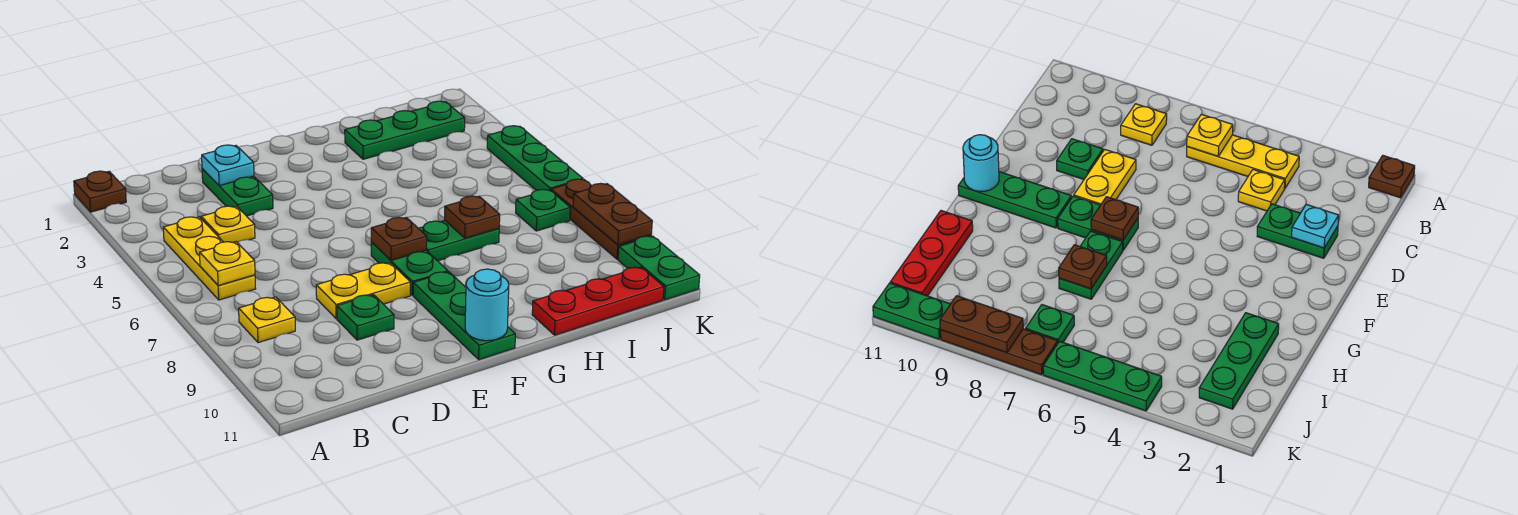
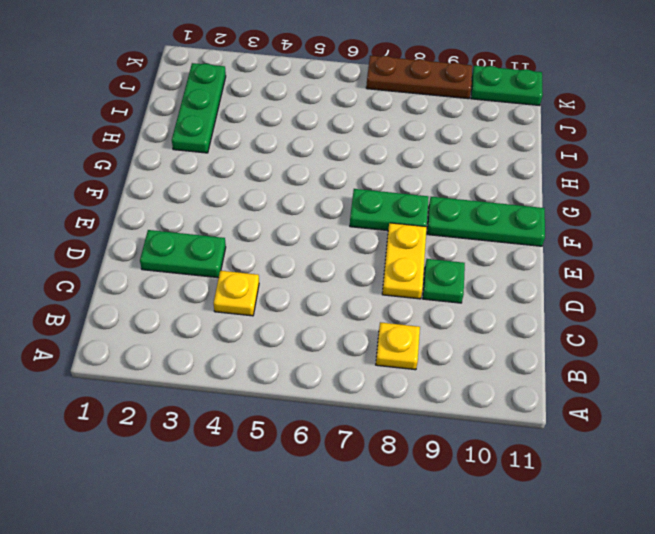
none -> brown plate A1 level 1
none -> yellow plate B4:B6 level 1
none -> green plate G7:H7 level 1

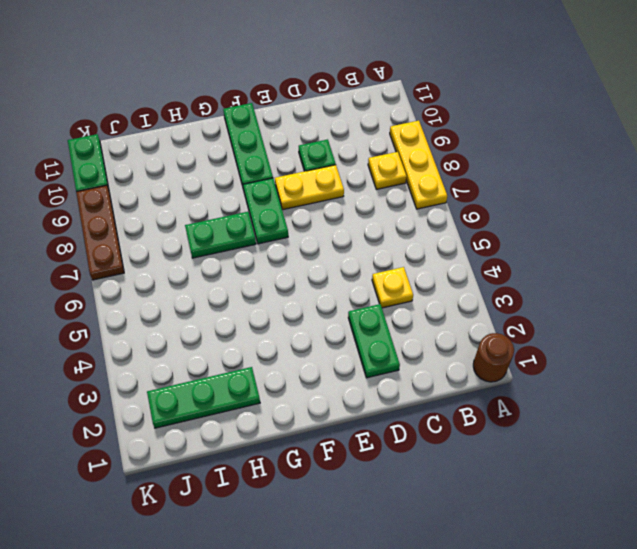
brown round brick A1 level 1 -> brown plate A1 level 1
yellow plate A7:A9 level 1 -> yellow plate B4:B6 level 1
none -> red plate H11:J11 level 1
none -> green plate J7 level 1
none -> green plate K4:K6 level 1

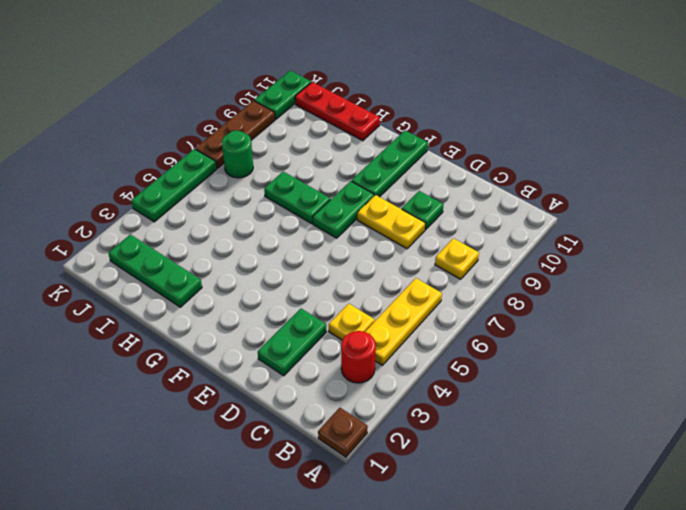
red round brick B3 level 1 -> none
green round brick J7 level 1 -> green plate J7 level 1
none -> yellow plate B6 level 2
none -> cyan plate D2 level 2
none -> brown plate F7 level 2

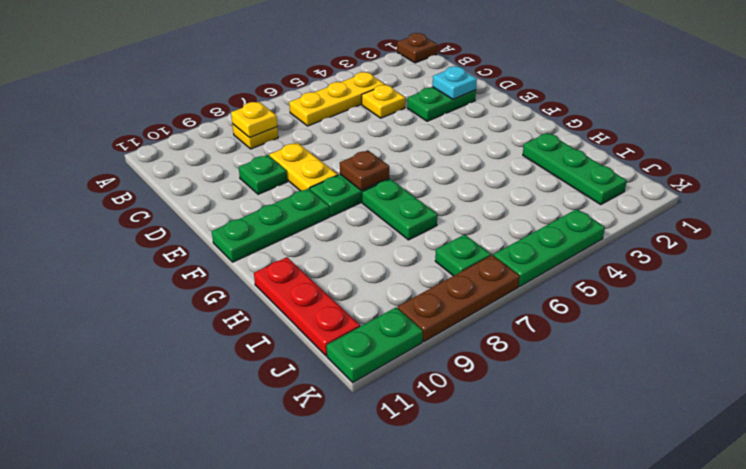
yellow plate B8 level 2 -> yellow plate B6 level 2
none -> cyan round brick F11 level 2
none -> brown plate H7 level 2
none -> brown plate K8:K9 level 2

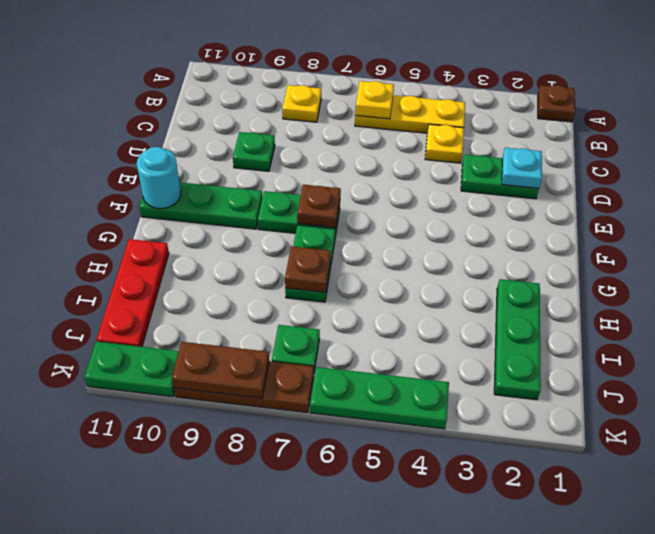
none -> yellow plate D8:E8 level 1

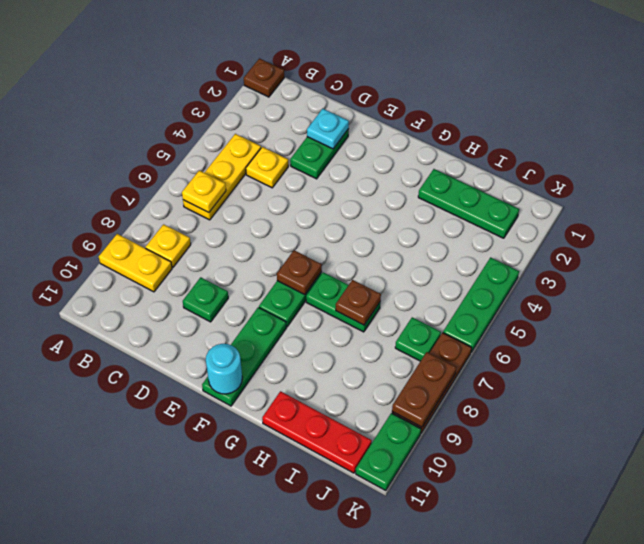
yellow plate A9:B9 level 1 -> yellow plate D8:E8 level 1

